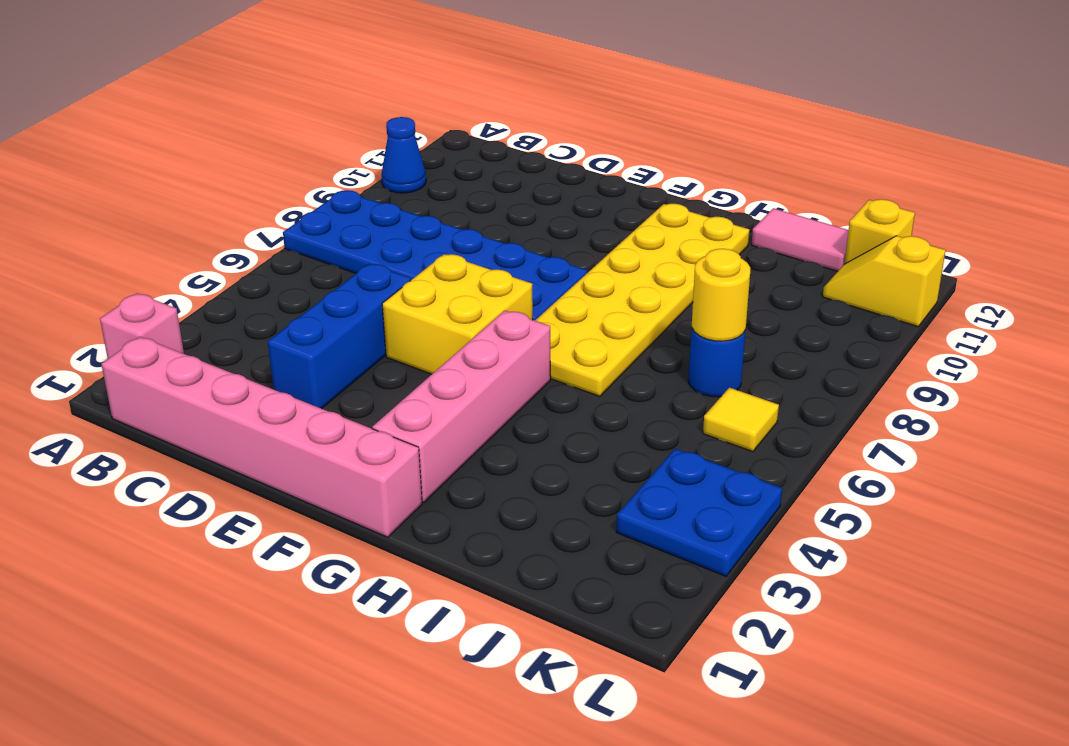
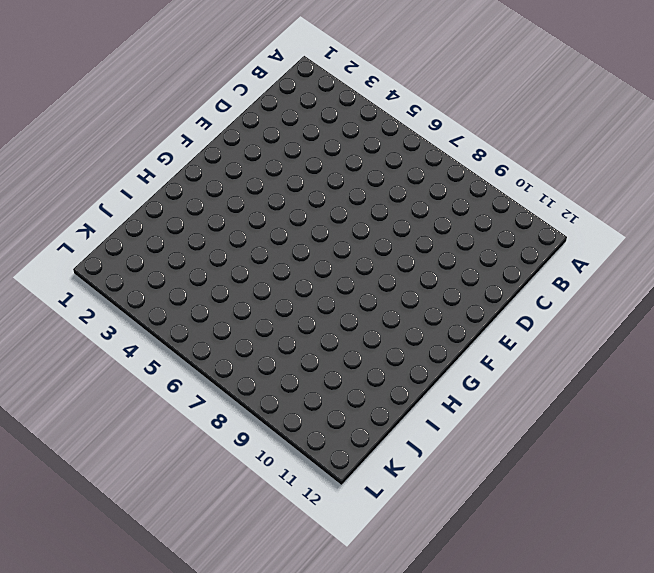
none -> pink brick A2 level 1
none -> blue plate A7:F8 level 1
none -> blue cone A10 level 1

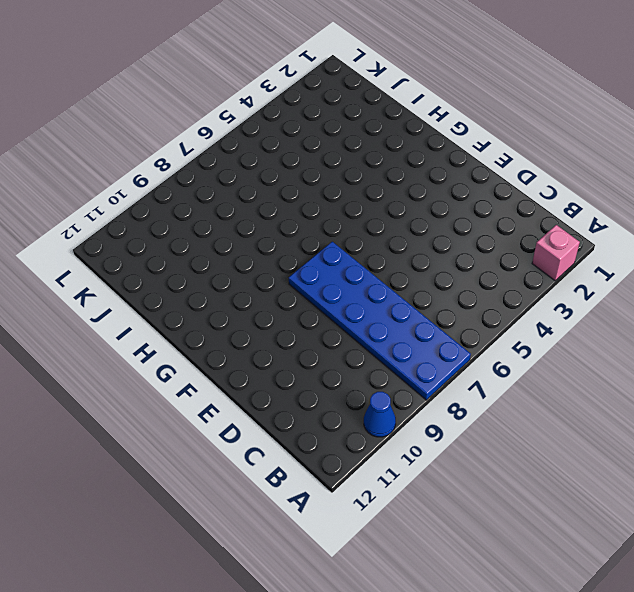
none -> pink brick B1:G1 level 1
none -> blue brick D3:D5 level 1
none -> yellow brick E5:F6 level 1

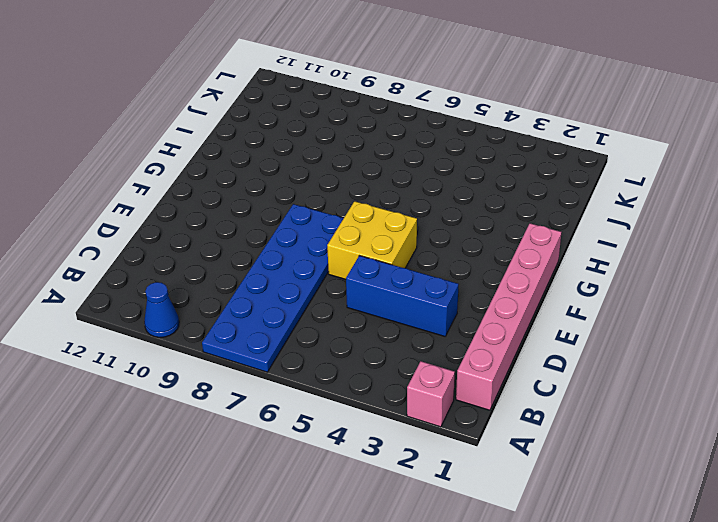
none -> pink brick G2:G5 level 1
none -> yellow plate G6:H11 level 1
none -> pink tile I12:J12 level 1

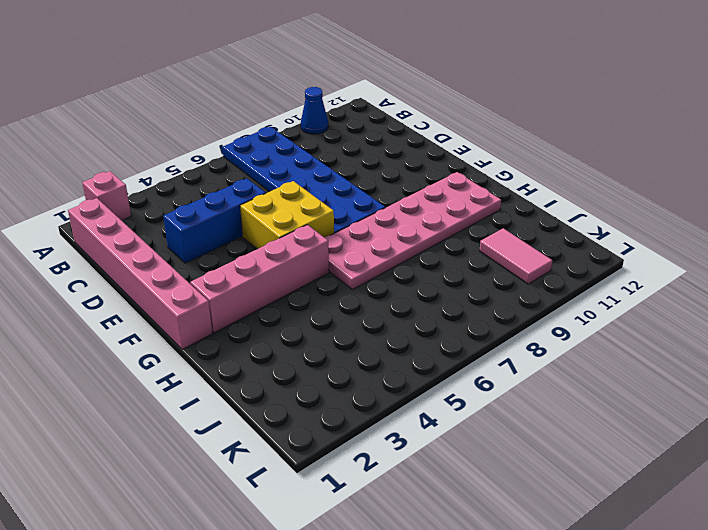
pink plate G6:H11 level 1 -> yellow plate G6:H11 level 1
pink tile J10:K10 level 1 -> pink tile I12:J12 level 1
none -> blue round brick J7 level 1
none -> blue plate K3:L4 level 1
none -> yellow tile K6 level 1

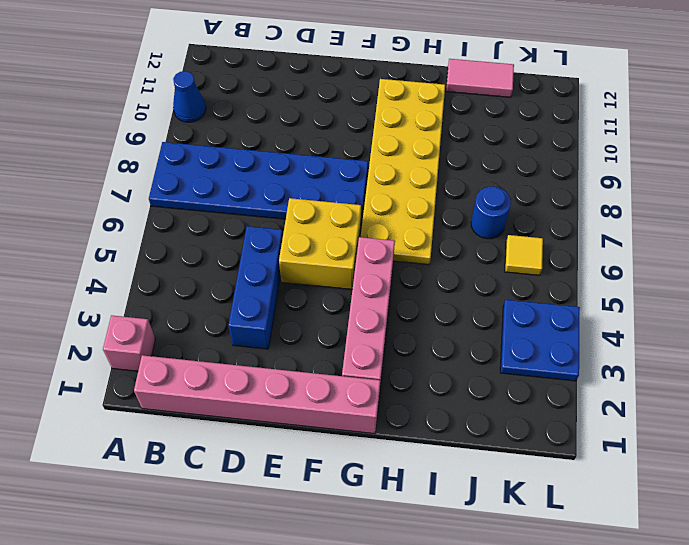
none -> yellow slope K11:L11 level 1 top L
none -> yellow brick K12 level 1
none -> yellow round brick J7 level 2

